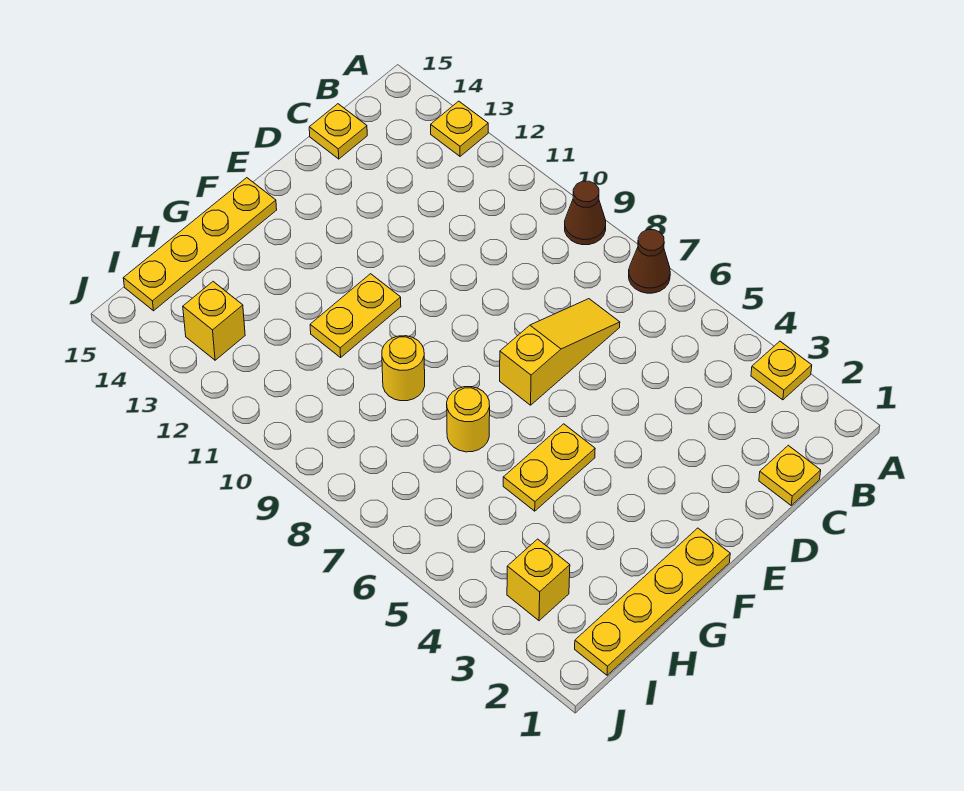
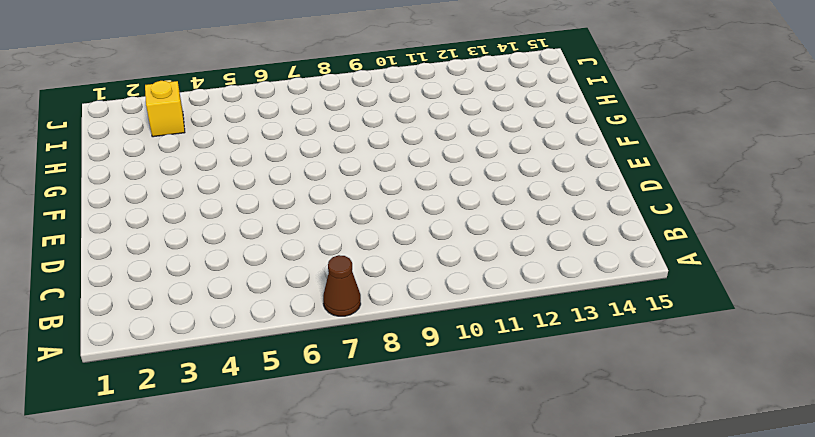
none -> yellow plate A3 level 1
none -> brown cone A9 level 1
none -> yellow plate A13 level 1

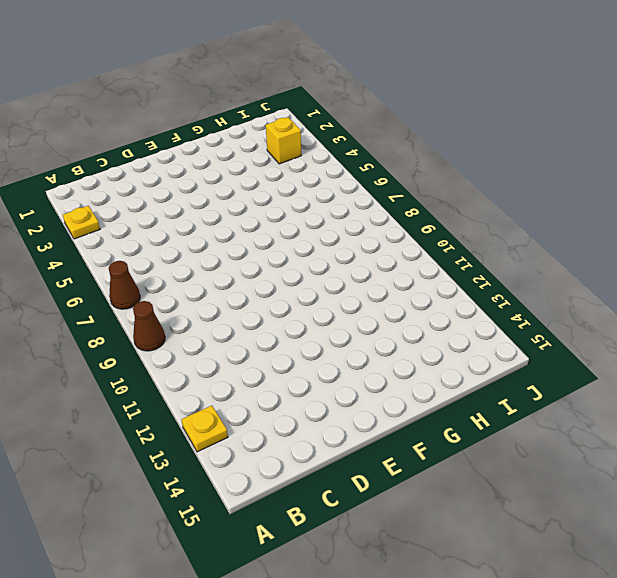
none -> yellow plate C1 level 1
none -> yellow slope C7:E7 level 1 top E
none -> yellow plate C15 level 1

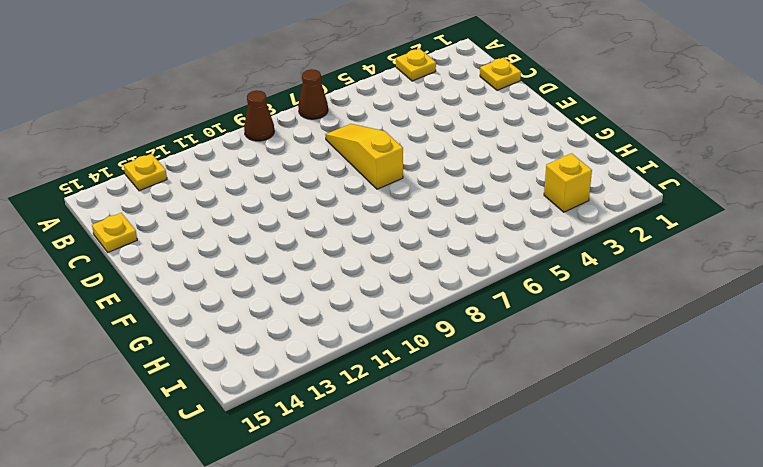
none -> yellow plate F1:I1 level 1
none -> yellow plate F5:G5 level 1
none -> yellow plate F11:G11 level 1

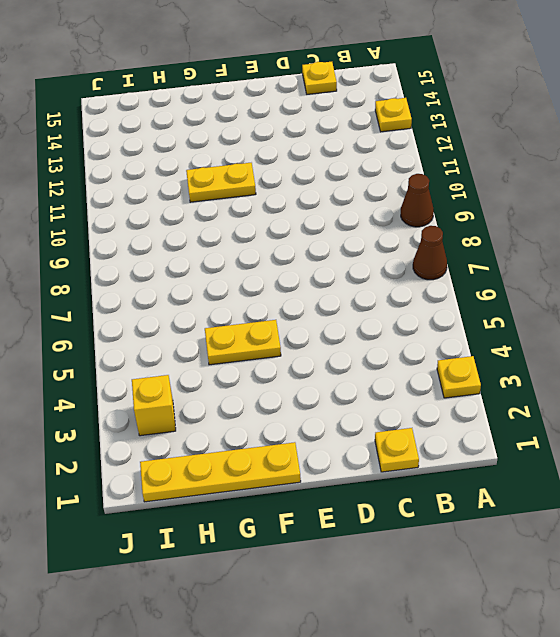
none -> yellow slope C7:E7 level 1 top E
none -> yellow plate F15:I15 level 1
none -> yellow round brick G7 level 1

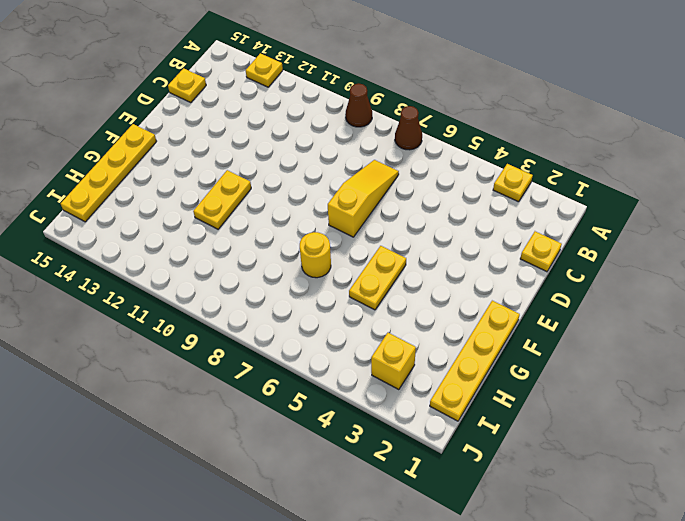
none -> yellow round brick G9 level 1
none -> yellow brick I13 level 1

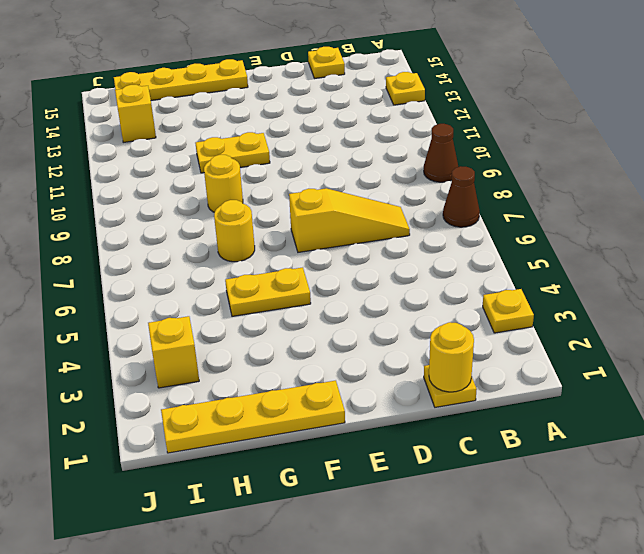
yellow round brick C1 level 2 -> none

